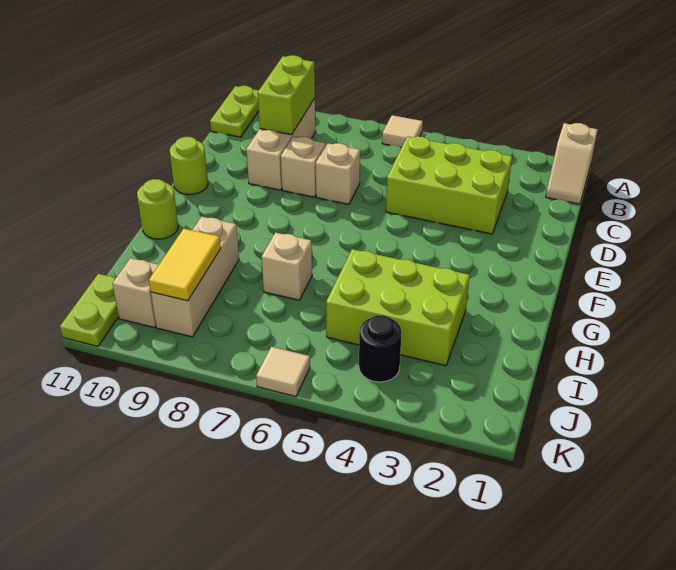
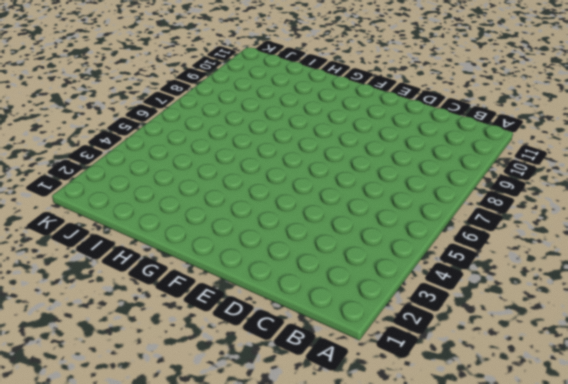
none -> tan slope A1:B1 level 1 top A
none -> tan tile A6 level 1
none -> lime plate A11:B11 level 1

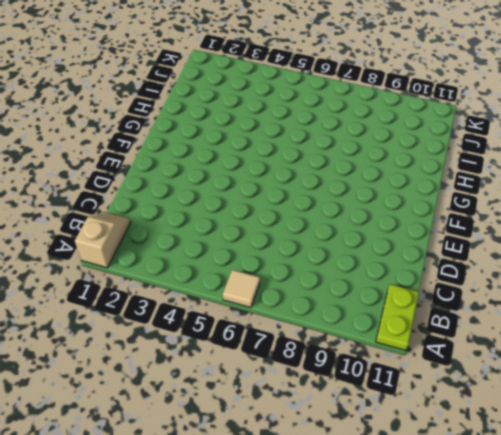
none -> tan brick B9:D9 level 1
none -> lime brick C3:D5 level 1
none -> tan brick D7 level 1

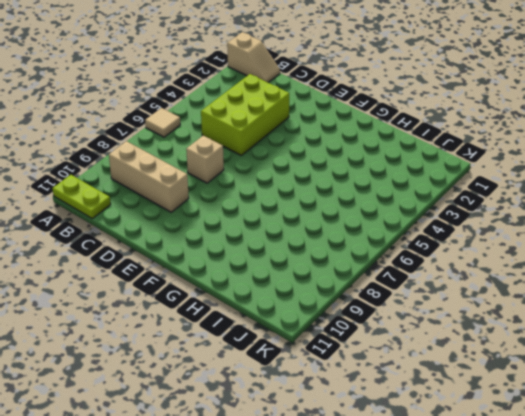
none -> tan brick D8 level 1
none -> lime round brick E11 level 1
none -> lime round brick G11 level 1

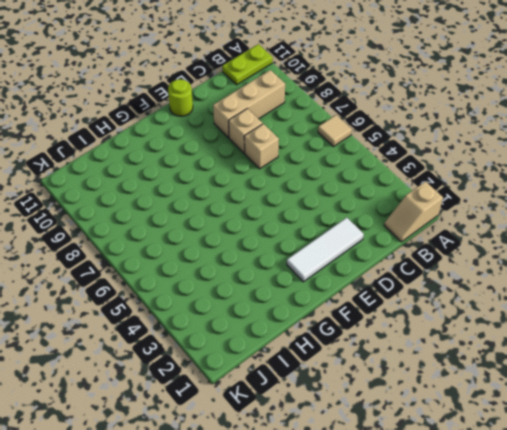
white tile D2:F2 level 1 -> none
none -> lime brick C3:D5 level 1
none -> lime round brick G11 level 1
none -> lime brick H3:I5 level 1

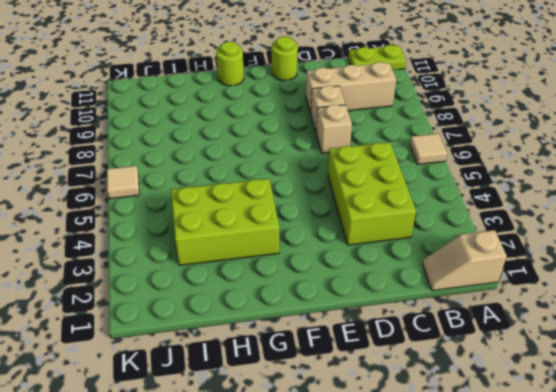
lime brick G3:I4 level 1 -> lime brick H3:I5 level 1
none -> tan brick H7 level 1
none -> tan brick H9:J9 level 1
none -> black round brick J4 level 1

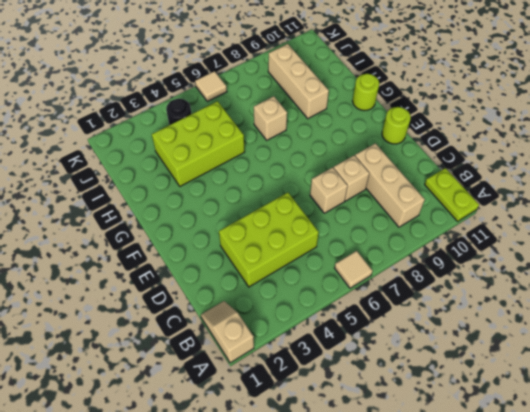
none -> tan brick J10 level 1
none -> lime plate J11:K11 level 1
none -> lime brick B9:C9 level 2

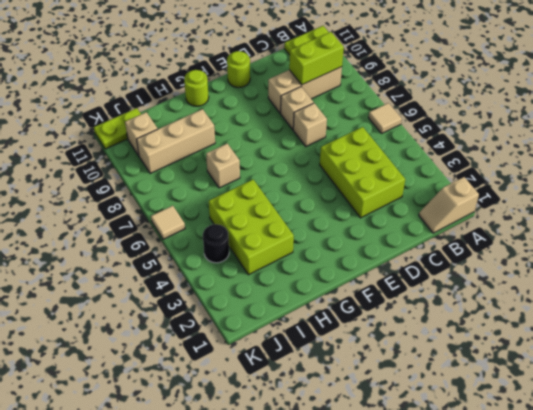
none -> yellow tile I9:J9 level 2

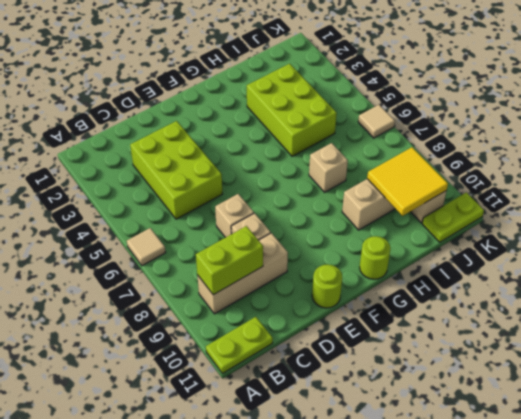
yellow tile I9:J10 level 2 -> yellow tile I9:J9 level 2
none -> tan slope A1:B1 level 1 top A
none -> black round brick J4 level 1

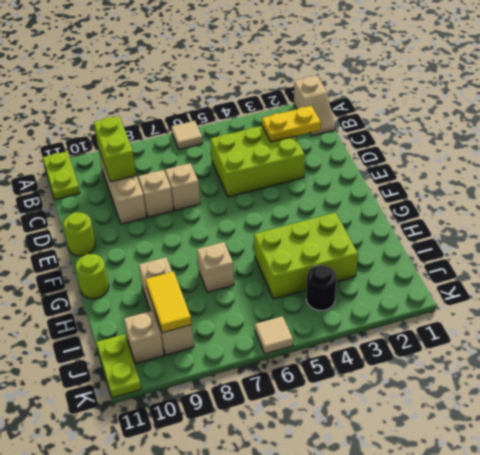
yellow plate C2:C3 level 2 -> none

